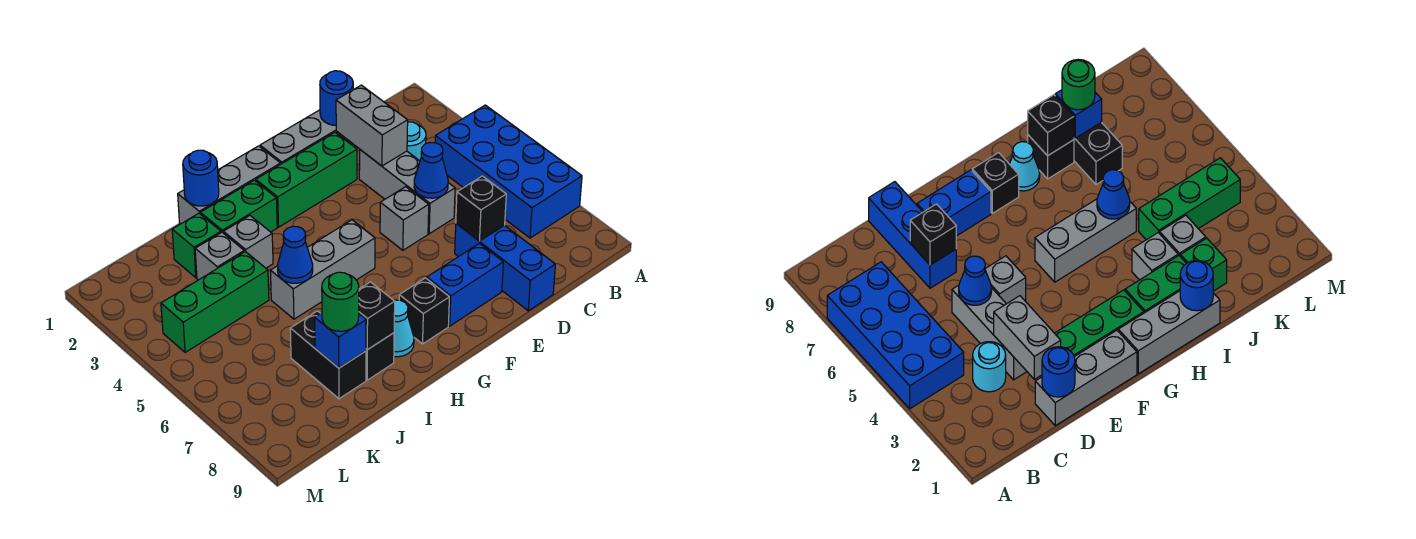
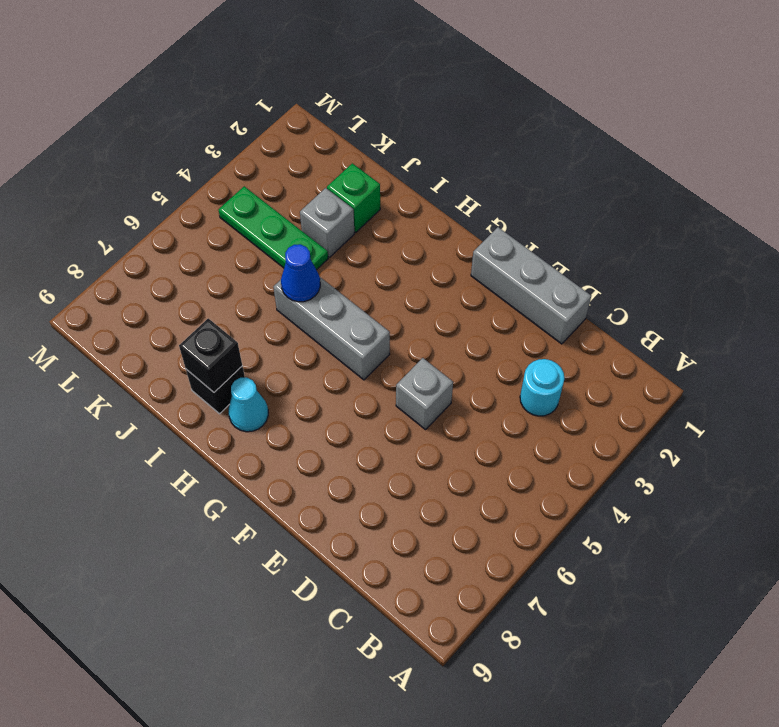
green plate J4:L4 level 1 -> green brick J4:L4 level 1
none -> blue brick A4:B7 level 1
none -> grey brick D3:D5 level 1
none -> blue brick D7:D9 level 1

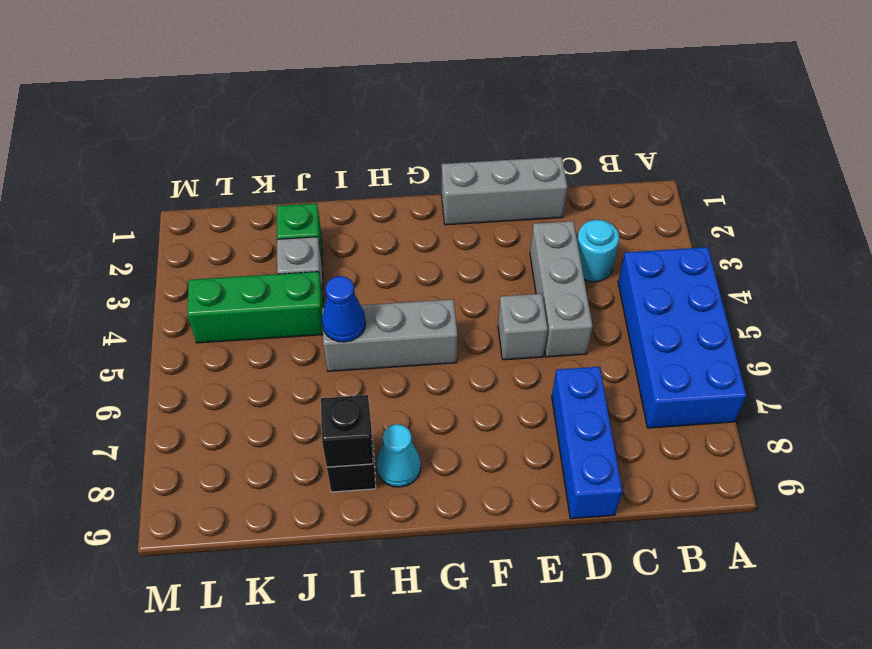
none -> green brick E2:G2 level 1
none -> blue brick E8:F8 level 1
none -> grey brick G1:I1 level 1

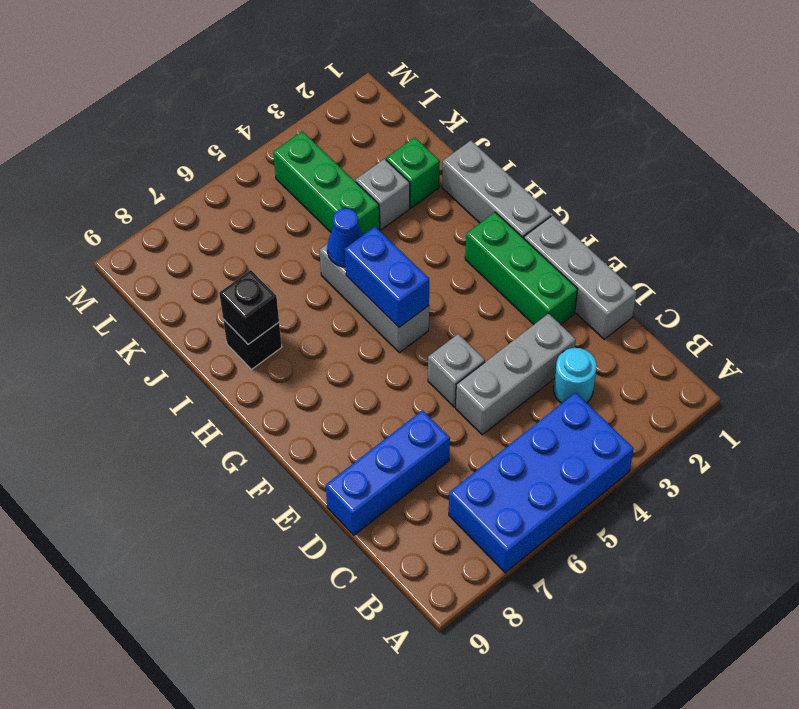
blue brick G5:H5 level 2 -> blue brick E8:F8 level 1
none -> black brick G8 level 1
none -> green brick H2:I2 level 1
none -> cyan cone H8 level 1

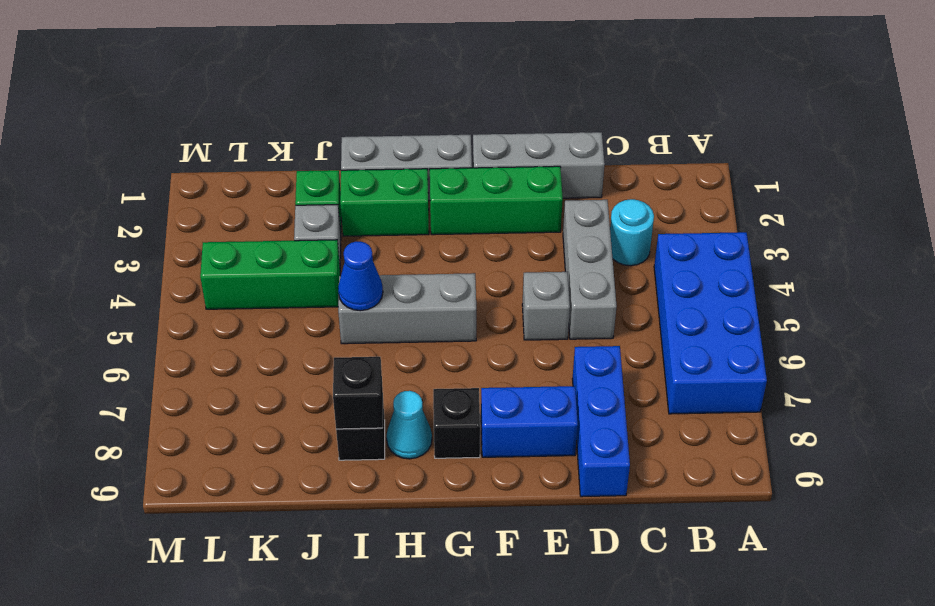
none -> grey brick I3 level 1
none -> black brick J7:J8 level 1
none -> blue round brick D1 level 2

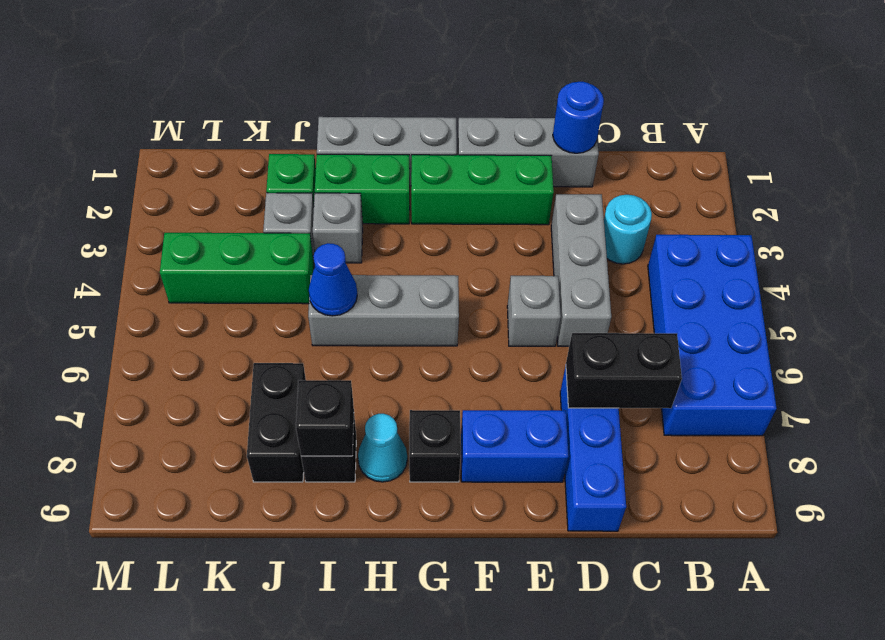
black brick C7:D7 level 2 -> black brick D7 level 2
none -> grey brick D2:D3 level 2
none -> blue cone D5 level 2
none -> blue round brick I1 level 2

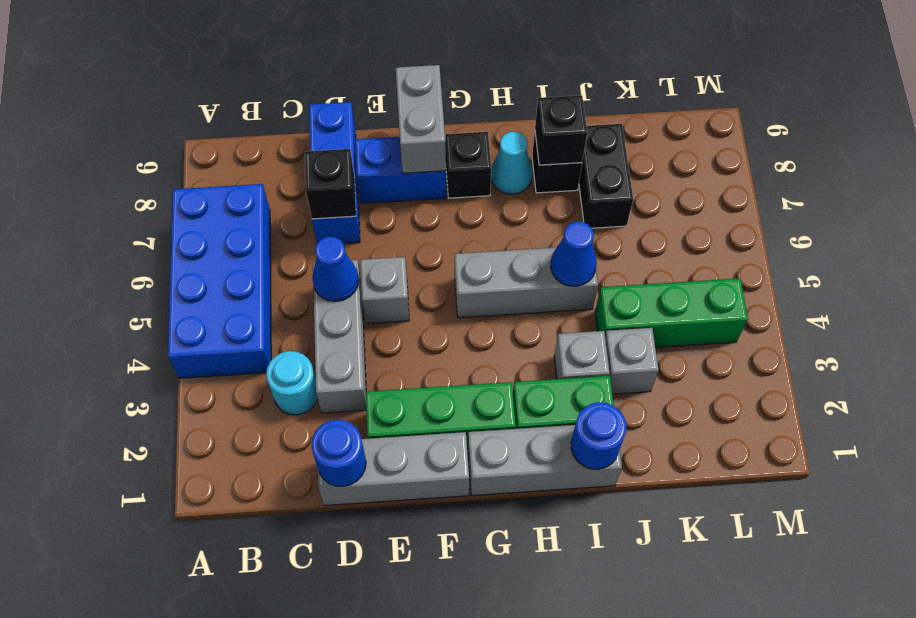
grey brick F8:F9 level 2 -> grey brick D2:D3 level 2
none -> green brick J2 level 1
none -> blue brick J8 level 2
none -> green round brick J8 level 3

